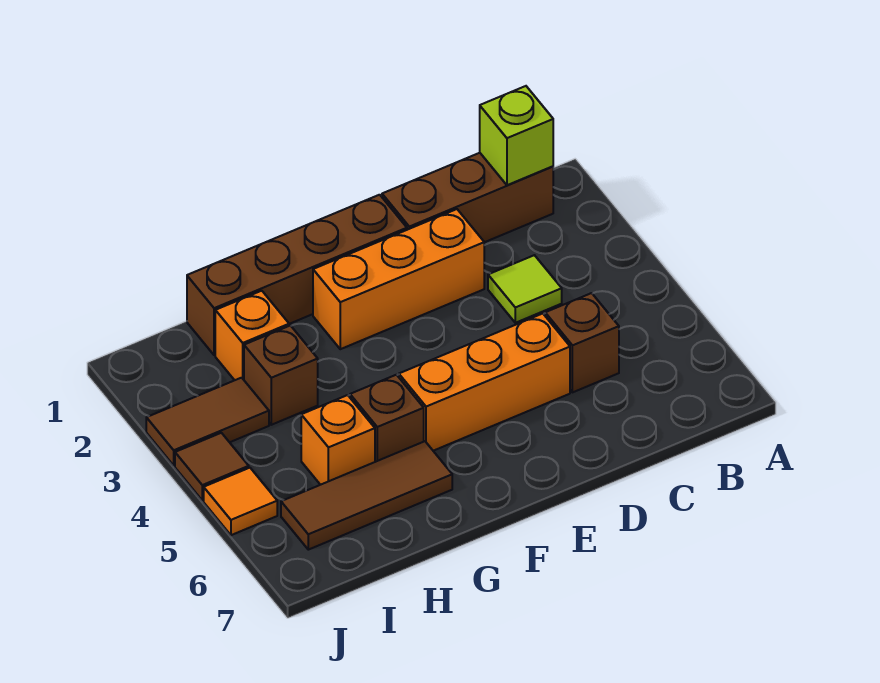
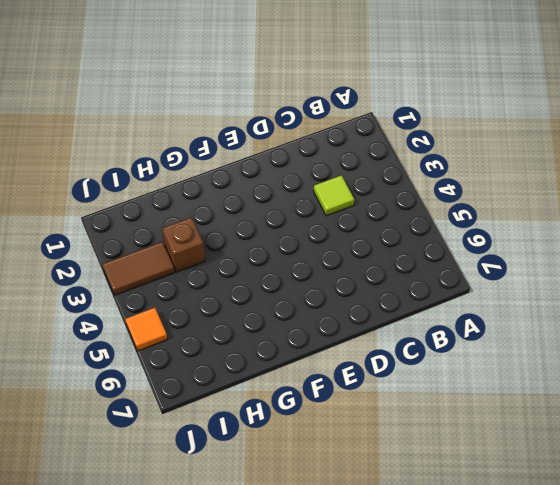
none -> brown brick B1:D1 level 1
none -> brown brick C5 level 1
none -> orange brick D2:F2 level 1

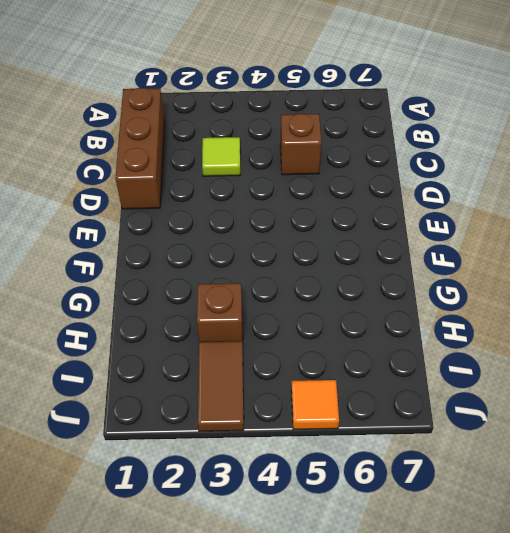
none -> orange brick D2:F2 level 1
none -> orange brick D5:F5 level 1
none -> brown brick E1:H1 level 1

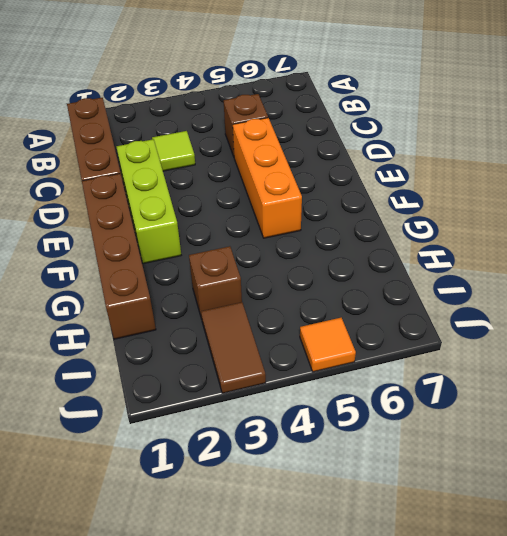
lime brick D2:F2 level 1 -> orange brick D2:F2 level 1
none -> brown brick G5 level 1
none -> brown tile G6:I6 level 1
none -> orange brick H2 level 1

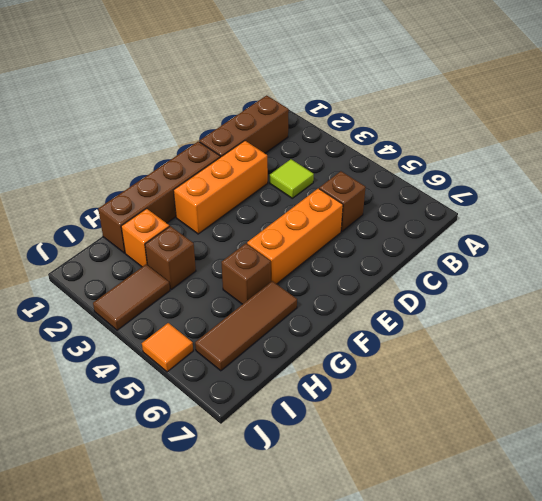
none -> orange brick H5 level 1
none -> brown tile J4 level 1
none -> lime brick B1 level 2

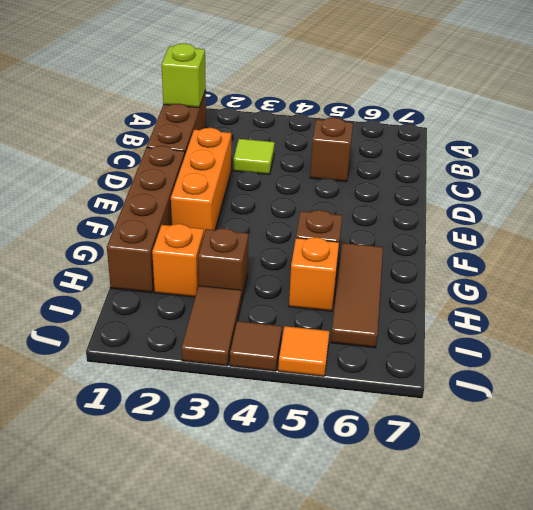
none -> orange brick D5:F5 level 1

